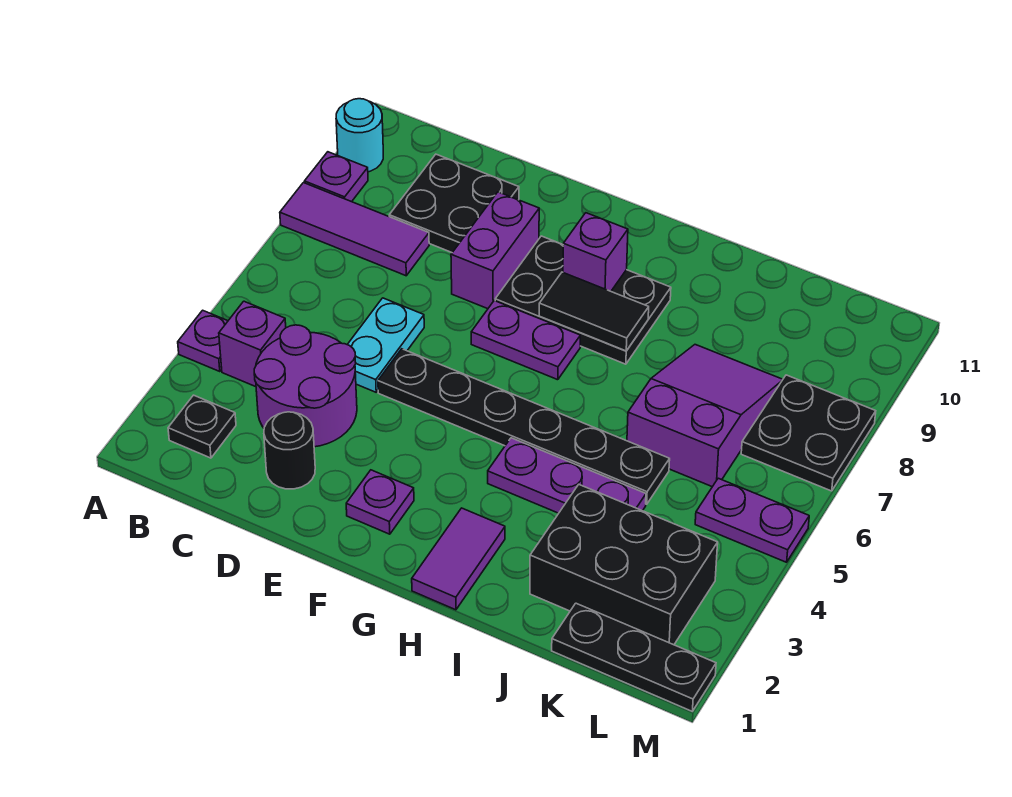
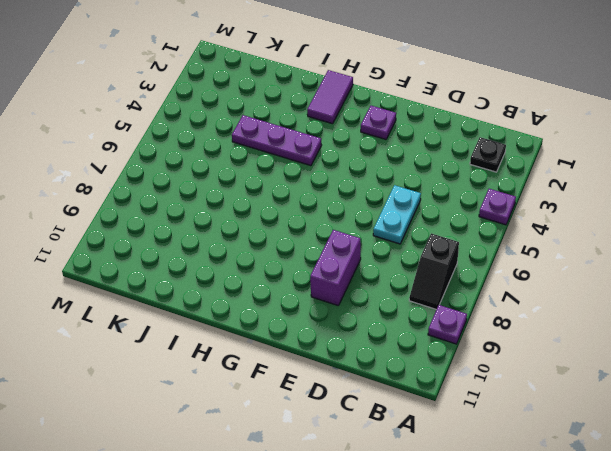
black slope B7:B8 level 1 top 7 -> purple tile A8:C8 level 1
none -> cyan round brick A10 level 1
none -> purple brick B4 level 1
none -> purple round brick C3:D4 level 1

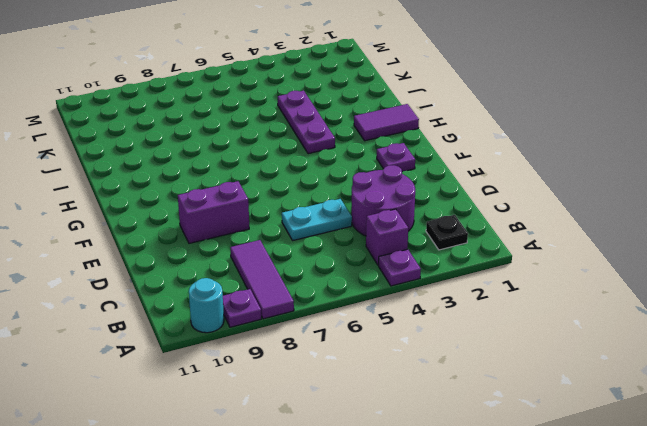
none -> black plate C9:D10 level 1
none -> black round brick D2 level 1
none -> black plate E5:J5 level 1

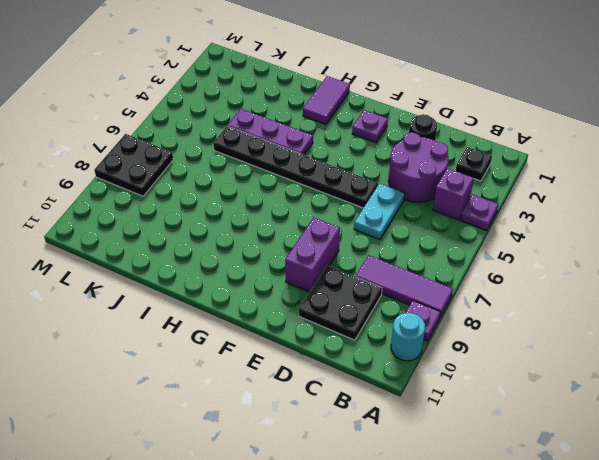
none -> purple plate F7:G7 level 1
none -> black plate F8:H9 level 1
none -> black brick J2:L3 level 1

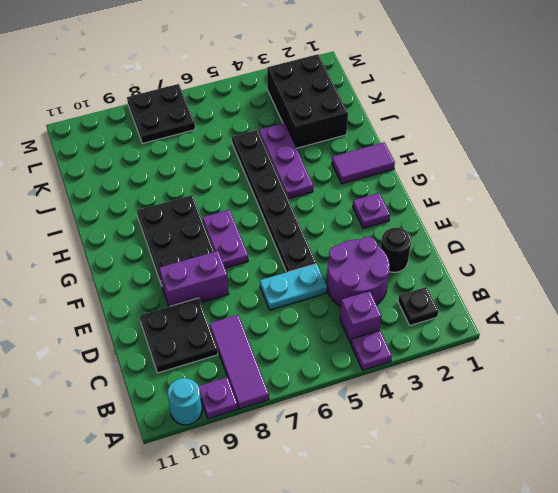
none -> purple slope J6:K8 level 1 top 6
none -> black plate K1:M1 level 1
none -> purple plate L5:M5 level 1

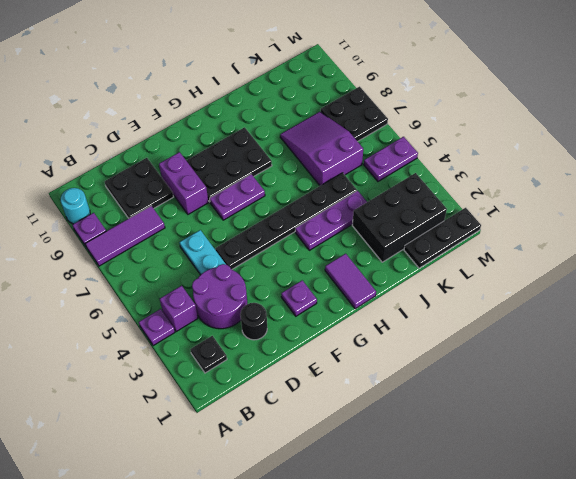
none -> black tile G8:H8 level 2
none -> purple brick G9 level 2

